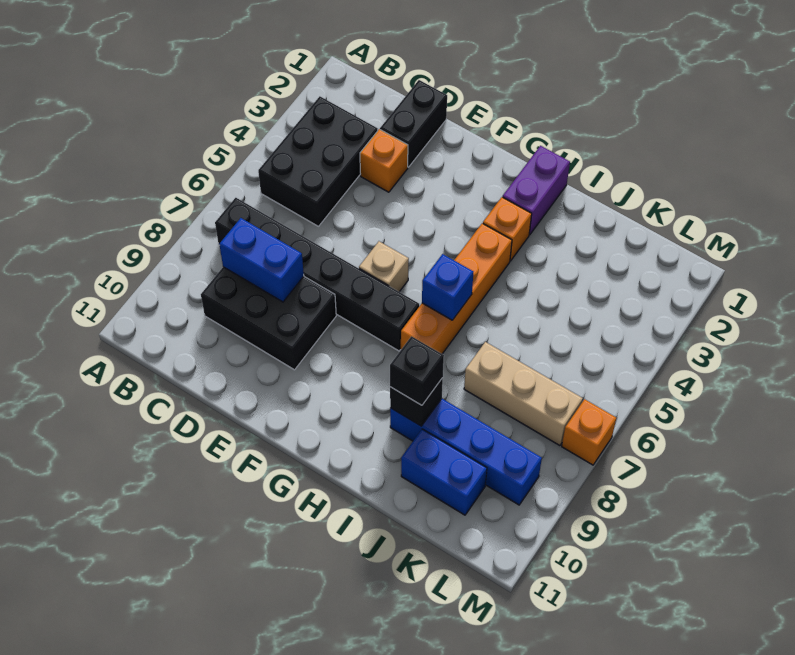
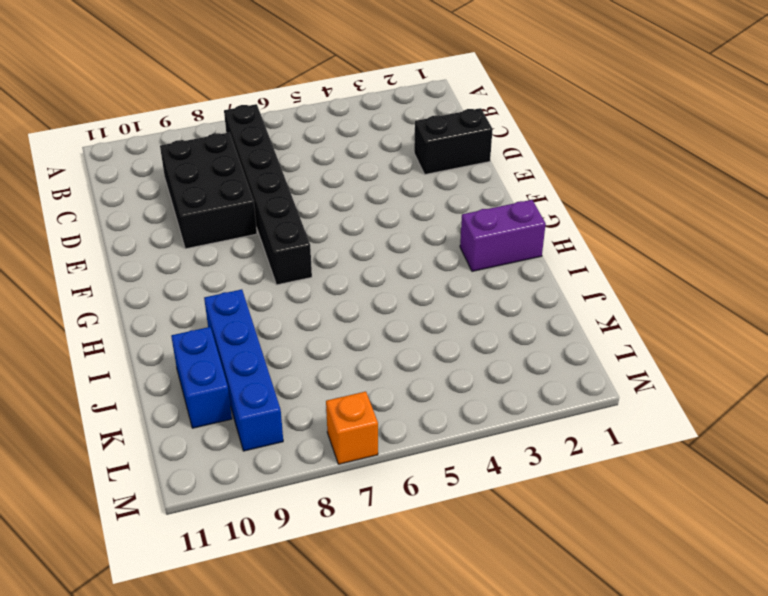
none -> black brick B3:C5 level 1
none -> orange brick D3 level 1
none -> tan brick F6 level 1

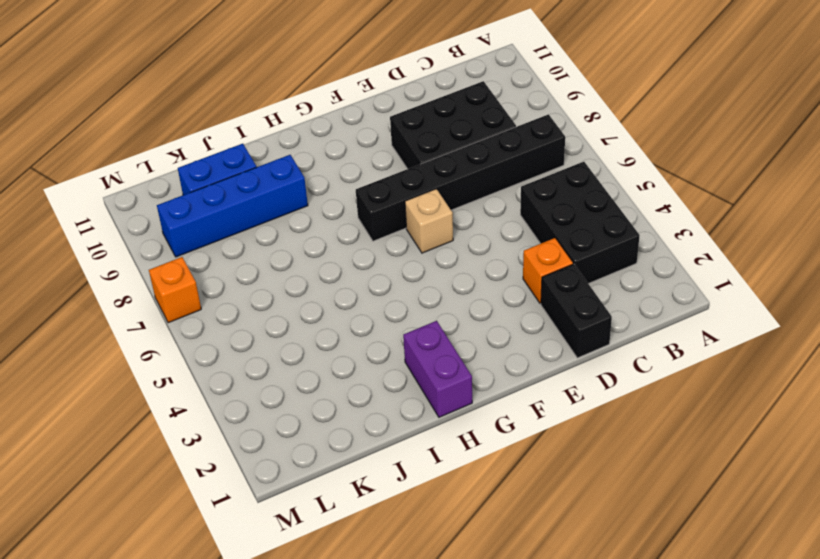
none -> orange brick H3 level 1
none -> orange brick H4:H7 level 1
none -> tan brick J7:L7 level 1

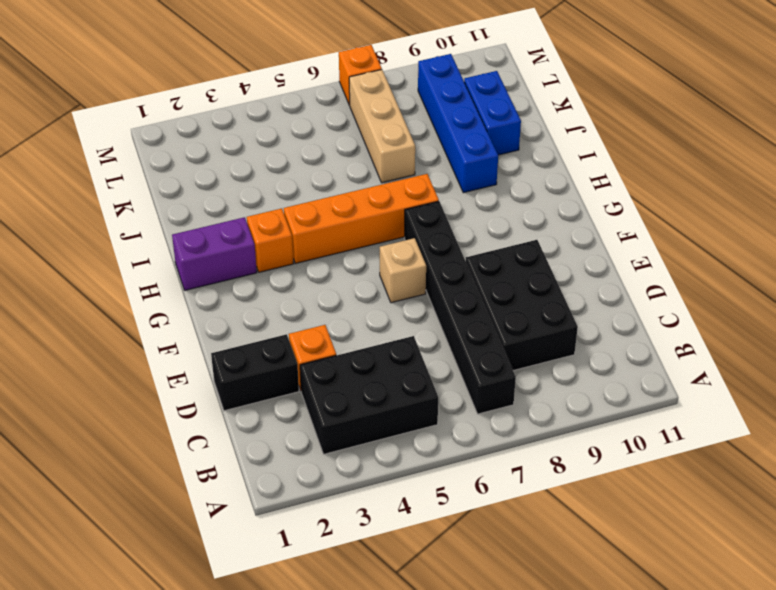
none -> blue brick C8:D8 level 2
none -> blue brick H6 level 2
none -> black brick I9 level 2

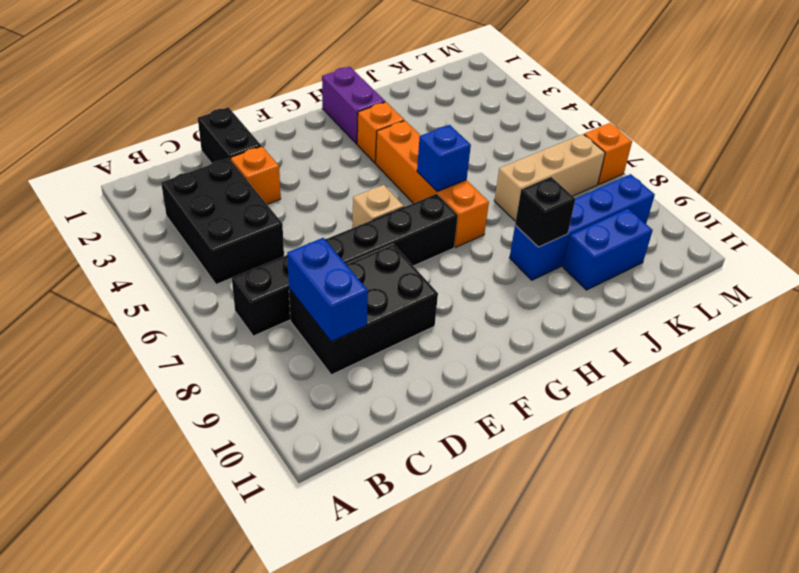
blue brick C8:C9 level 2 -> blue brick C8:D8 level 2
none -> black brick I9 level 3

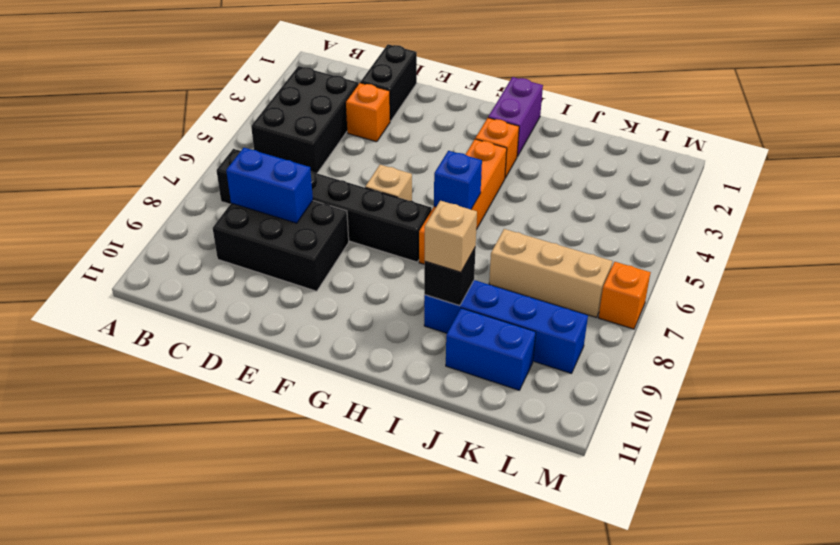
tan brick I9 level 3 -> black brick I9 level 3

